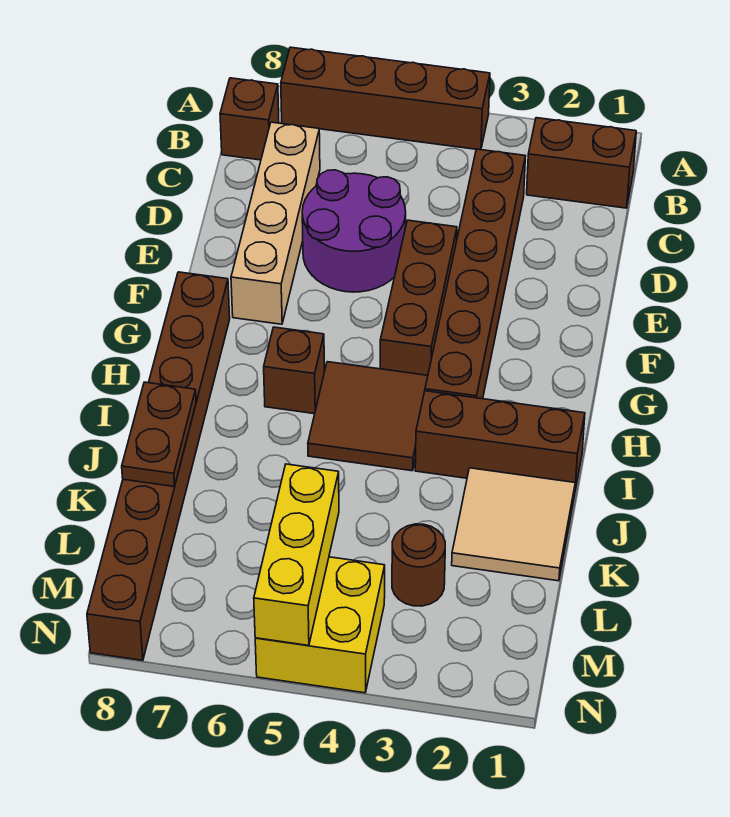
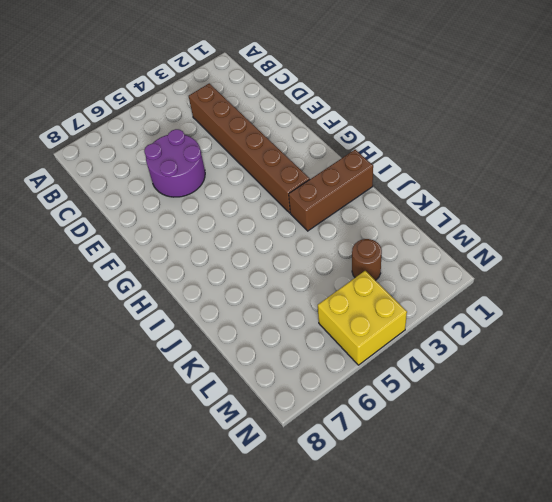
none -> brown brick A4:A7 level 1
none -> brown brick B1:B2 level 1
none -> brown brick B8 level 1

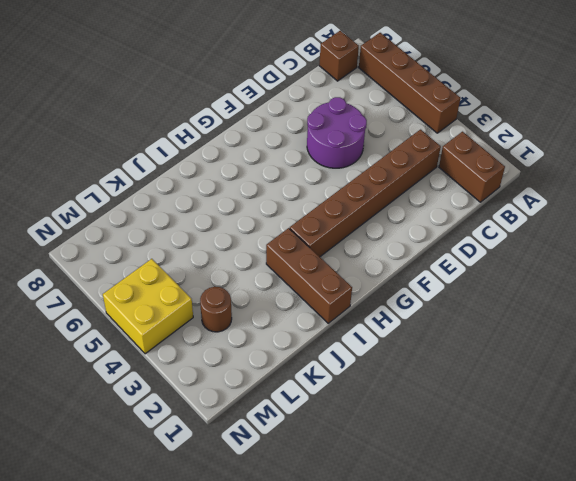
none -> tan brick C7:F7 level 1
none -> brown brick E4:G4 level 1
none -> brown brick G8:N8 level 1

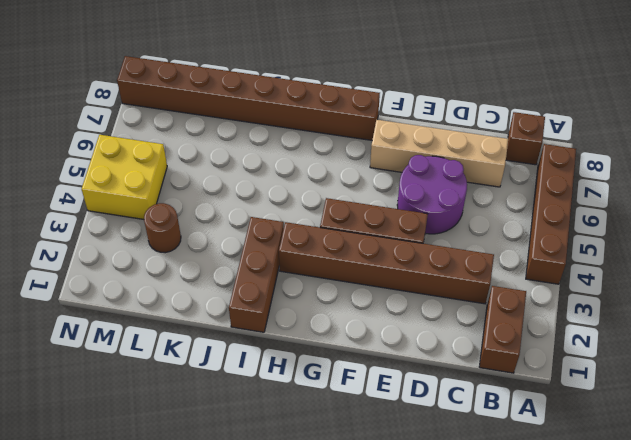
none -> brown tile H4:I5 level 1
none -> brown brick H6 level 1
none -> tan tile J1:K2 level 1

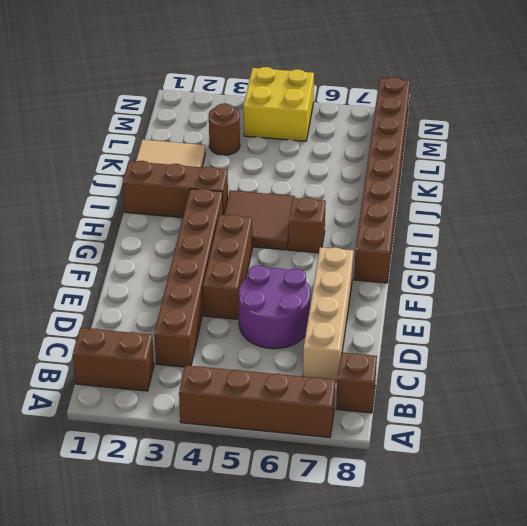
none -> brown plate J8:K8 level 2
none -> yellow brick L5:N5 level 2

